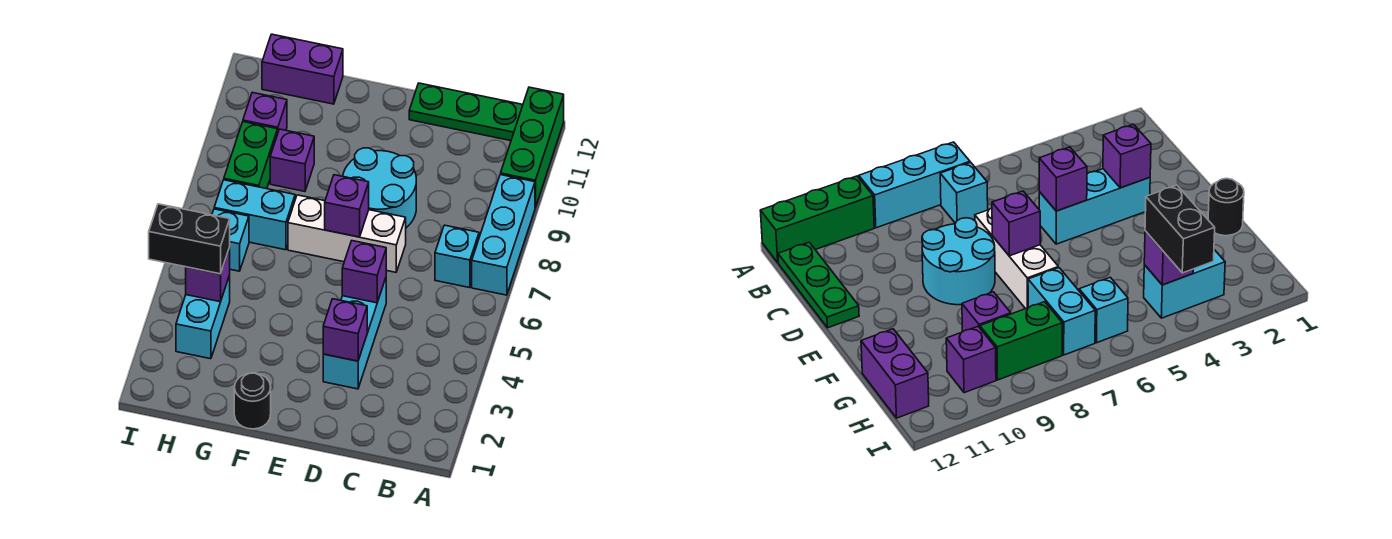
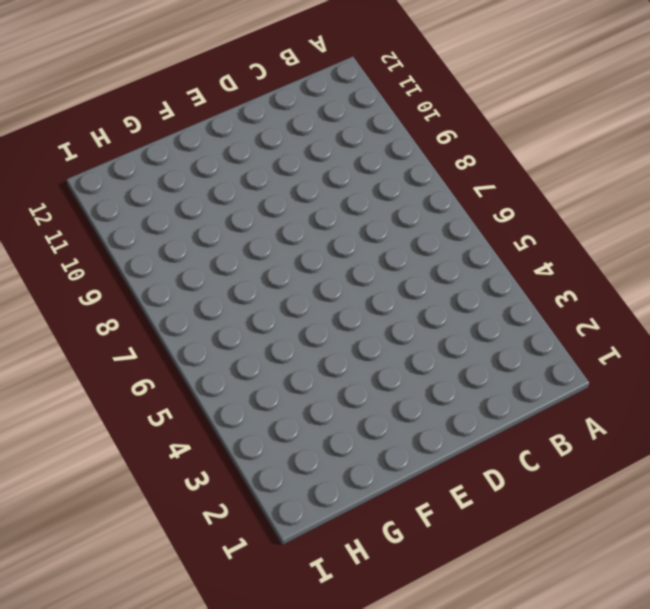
none -> cyan brick A7:A9 level 1
none -> green brick A10:A12 level 1
none -> cyan brick B7 level 1

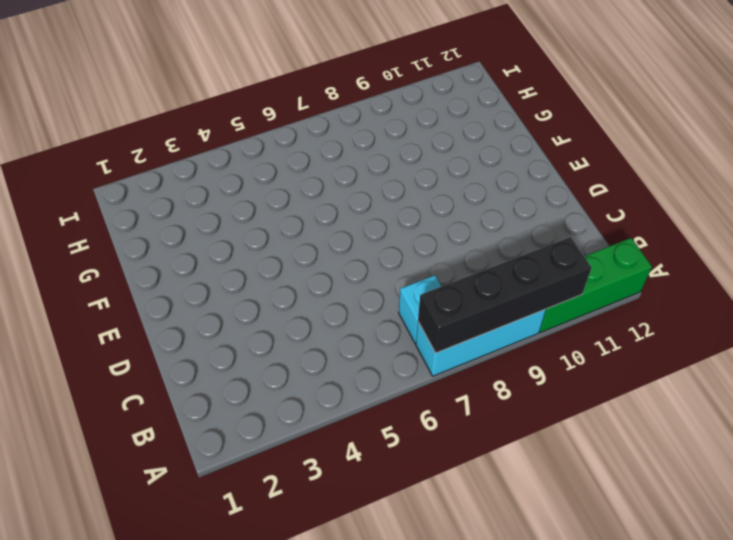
black brick A7:A10 level 2 -> none
none -> green plate B12:D12 level 1
none -> cyan brick D3:D5 level 1
none -> white brick D7:F7 level 1

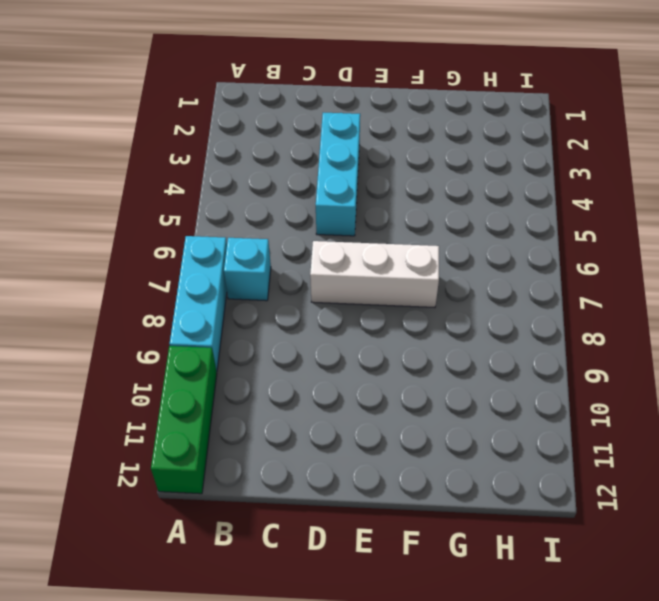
none -> green plate B12:D12 level 1
none -> cyan round brick D8:E9 level 1
none -> black round brick F1 level 1

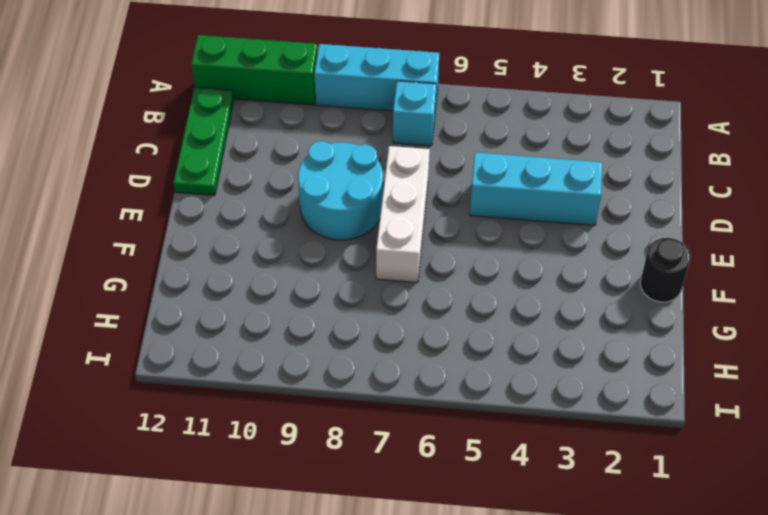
none -> cyan brick G7:H7 level 1
none -> purple brick G9 level 1
none -> purple brick G12:H12 level 1

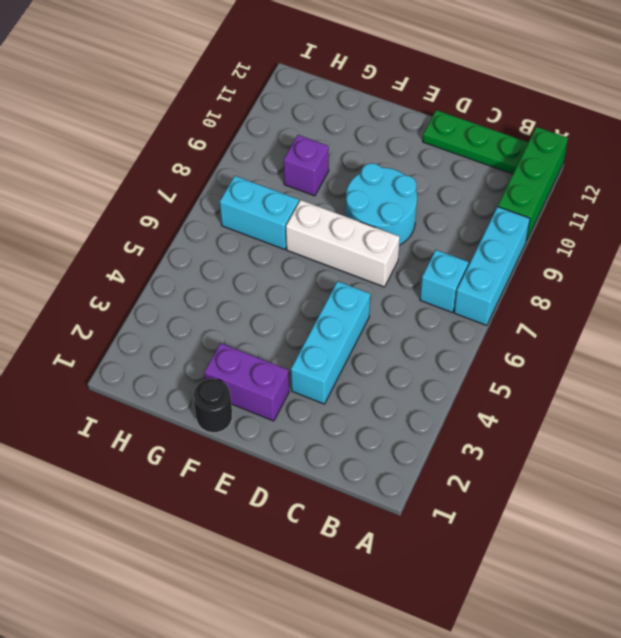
purple brick E2:F2 level 1 -> purple brick G12:H12 level 1
none -> cyan brick H3:H4 level 1
none -> cyan brick H6 level 1
none -> green brick H8:H9 level 1

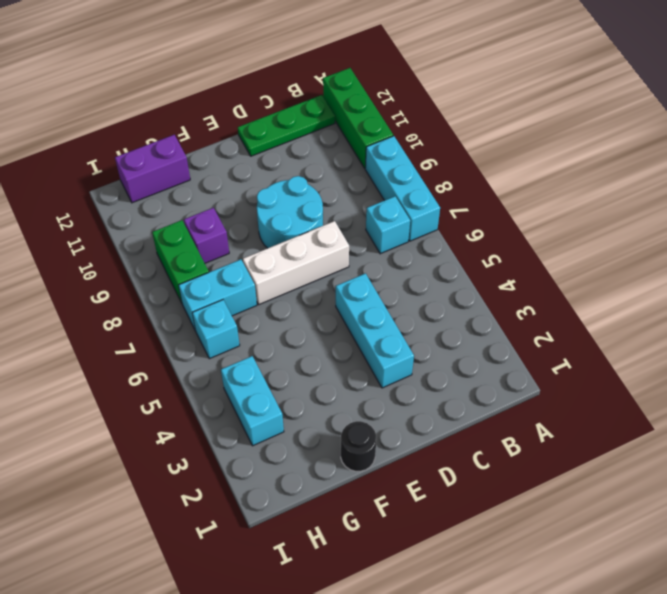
none -> purple brick H10 level 1
none -> purple brick D3 level 2
none -> purple brick D5 level 2

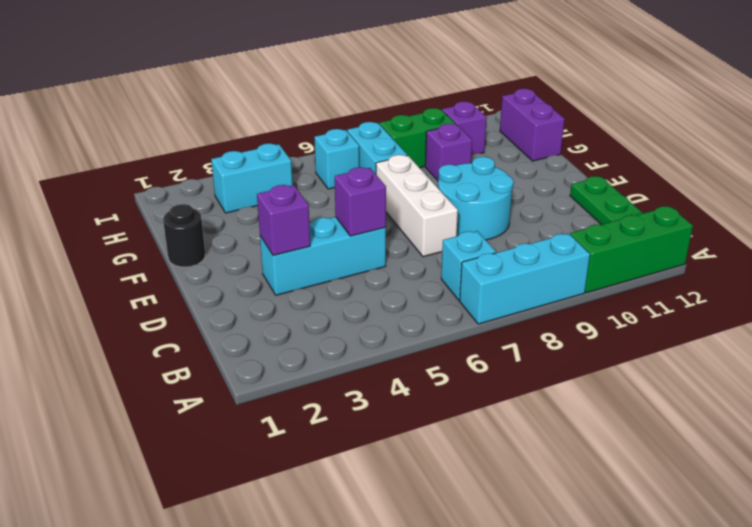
none -> purple brick E7 level 2
none -> purple brick H4 level 2
none -> black brick H4:I4 level 3

